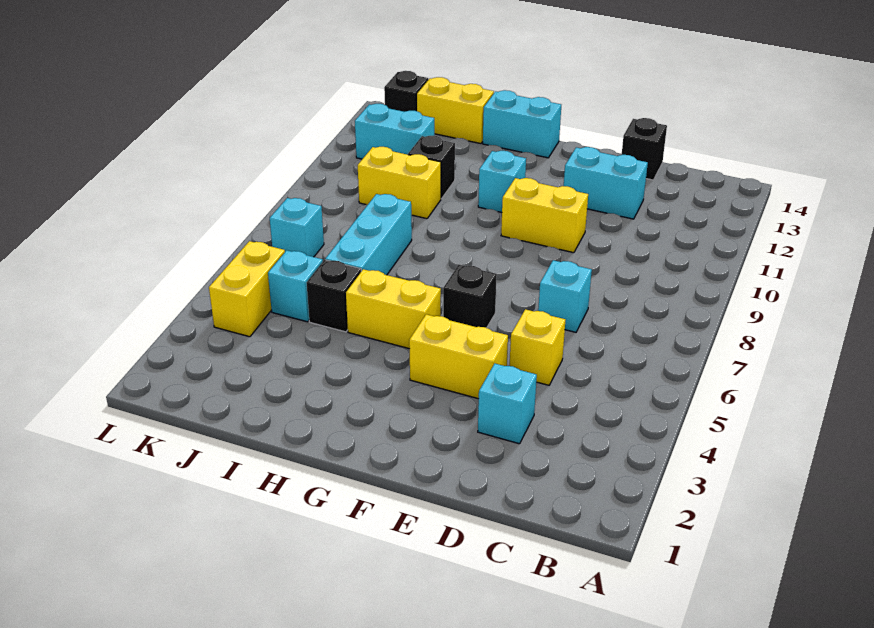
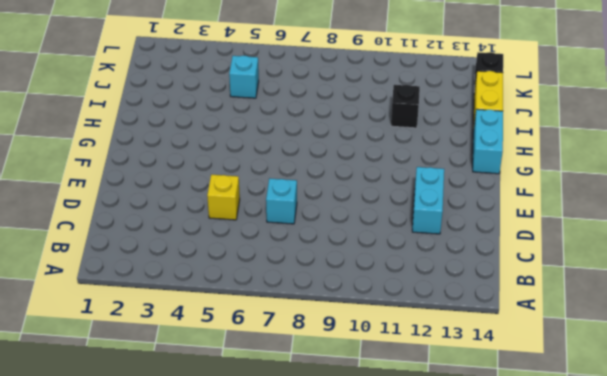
none -> cyan brick D3 level 1
none -> black brick D14 level 1
none -> yellow brick E4:F4 level 1

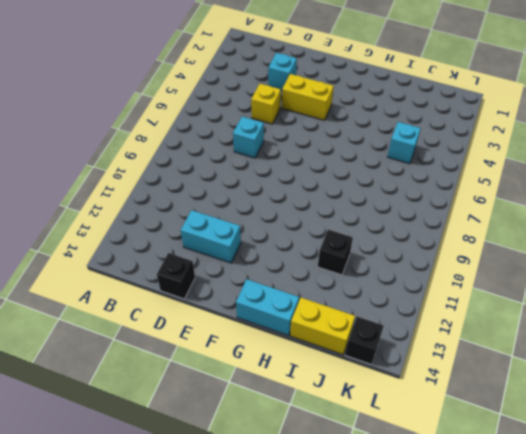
none -> yellow brick E10:F10 level 1
none -> black brick F6 level 1
none -> yellow brick G5:H5 level 1

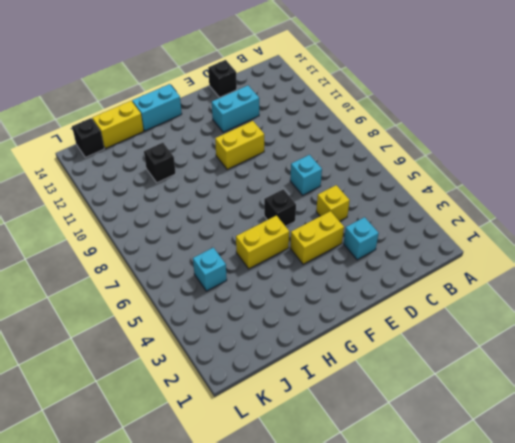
none -> cyan brick G11 level 1
none -> black brick I5 level 1
none -> cyan brick I6:I8 level 1

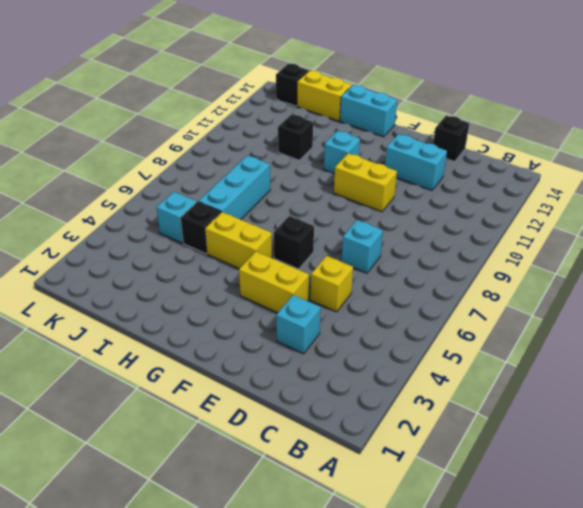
none -> yellow brick I10:J10 level 1
none -> cyan brick J12:K12 level 1
none -> yellow brick K4:K5 level 1

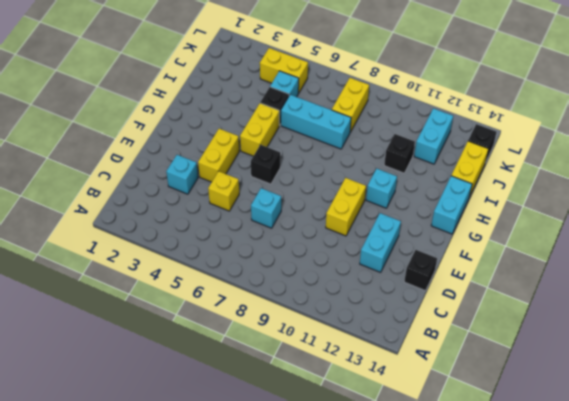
yellow brick J8:K8 level 1 -> yellow brick I10:J10 level 1
none -> cyan brick K7 level 1

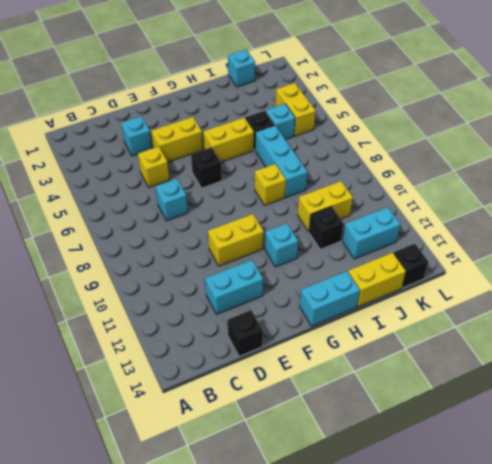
yellow brick H8 level 1 -> none
cyan brick J1 level 1 -> cyan brick K7 level 1

